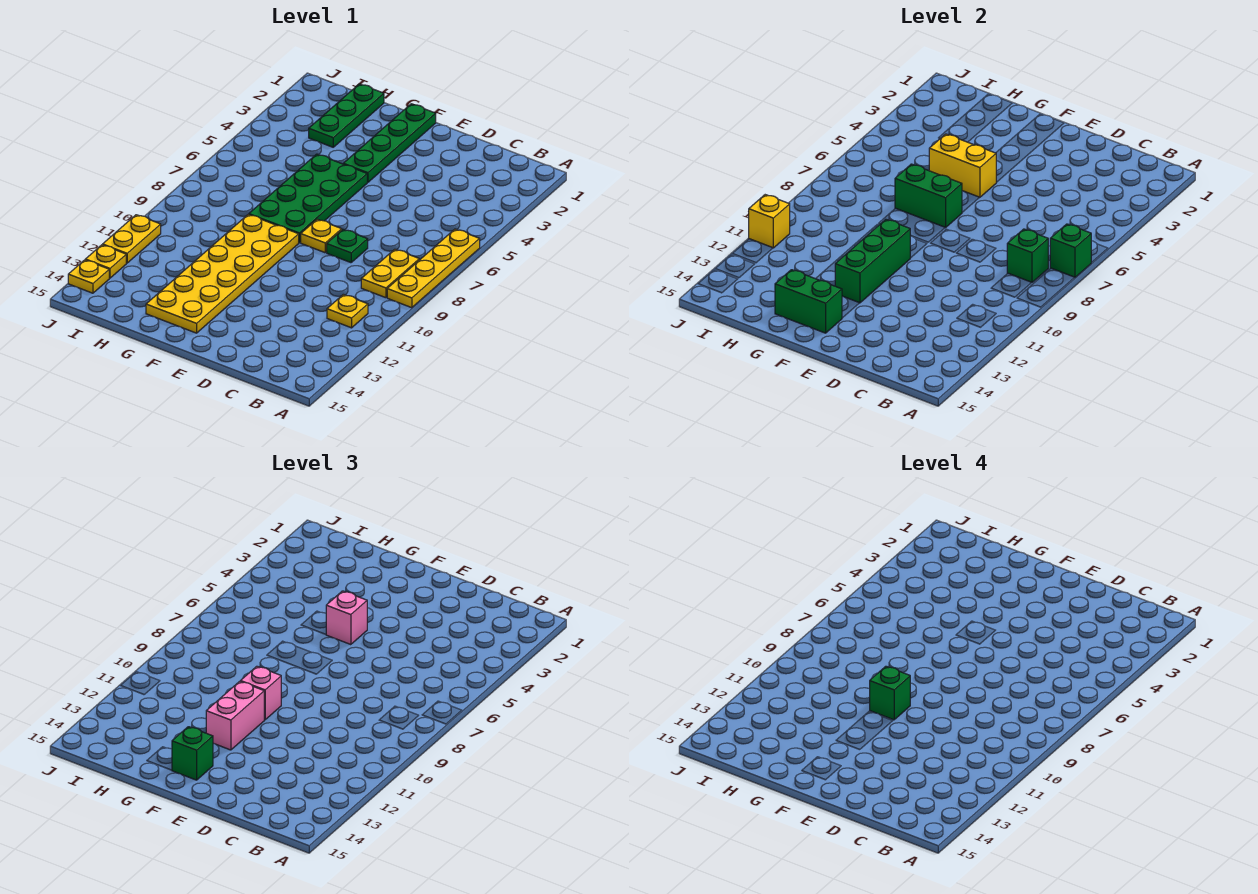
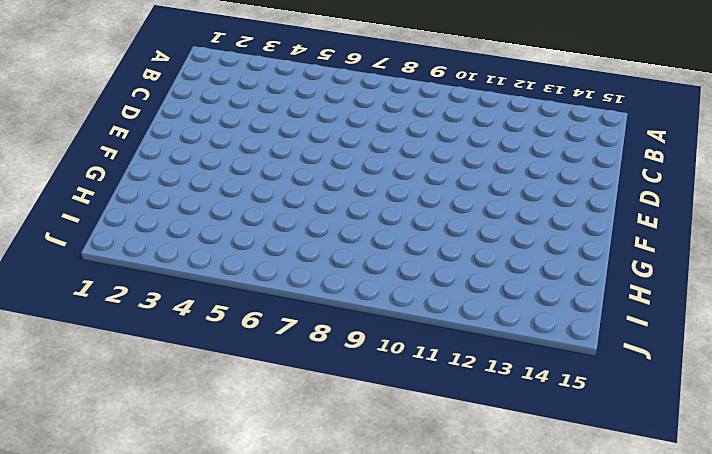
none -> yellow plate A6:A9 level 1
none -> yellow plate B8:B9 level 1
none -> yellow plate B11 level 1

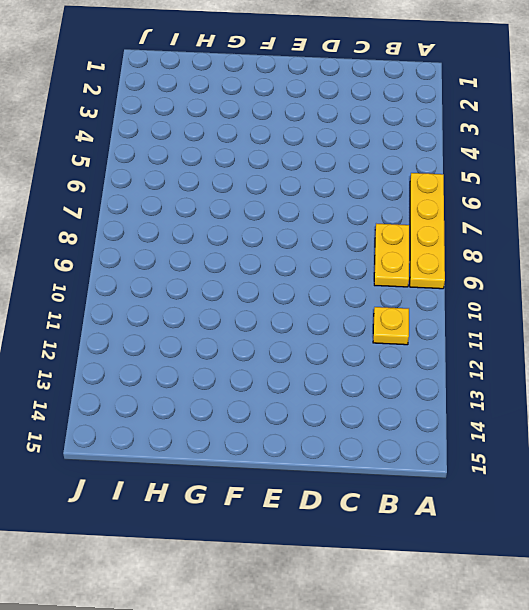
none -> green plate D8 level 1
none -> yellow plate E8 level 1
none -> green plate F1:F4 level 1

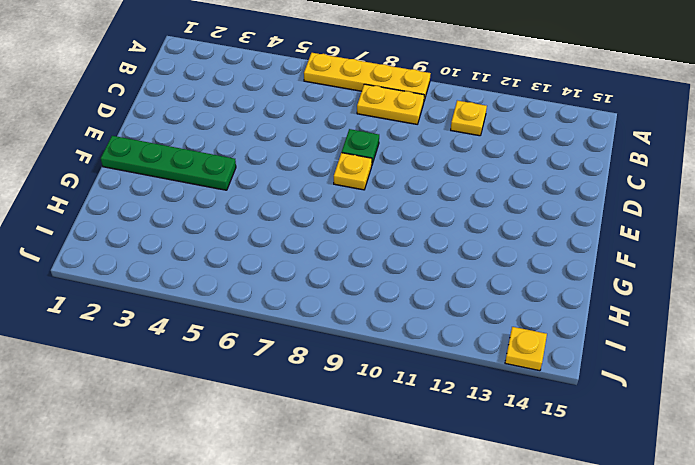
none -> green plate F5:G8 level 1
none -> yellow plate F9:G14 level 1
none -> green plate H1:H3 level 1

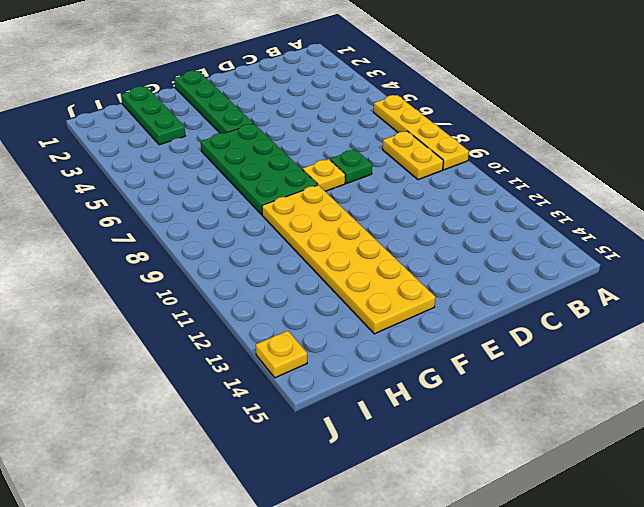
none -> yellow plate B11 level 1
none -> yellow plate J11:J12 level 1
none -> yellow plate J13 level 1

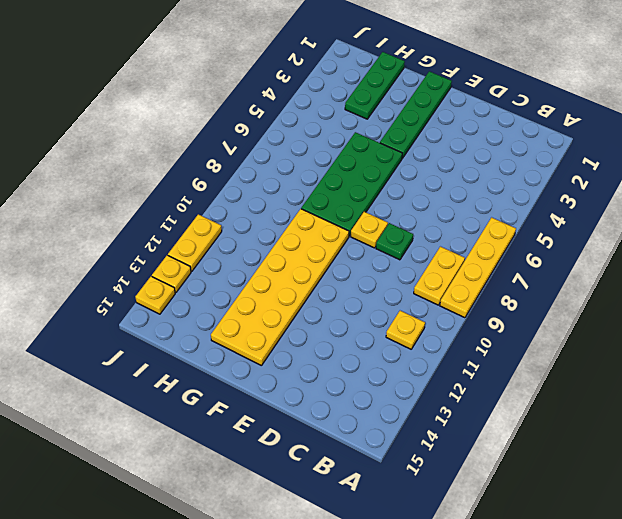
none -> green brick A7 level 2
none -> green brick B8 level 2
none -> yellow brick F5:G5 level 2

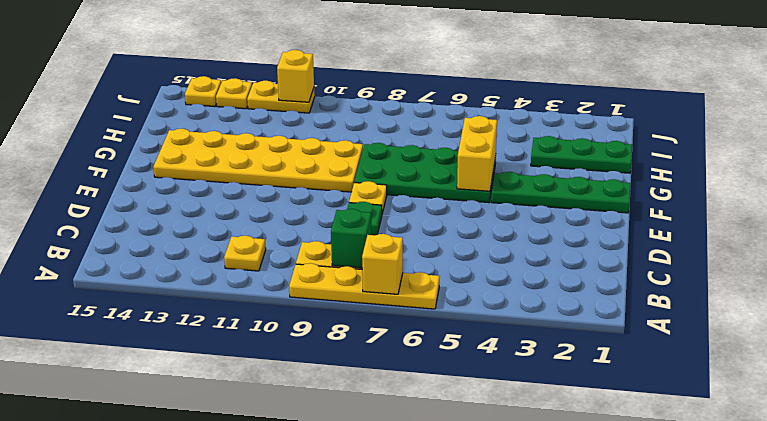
yellow brick A7 level 2 -> green brick A7 level 2
none -> green brick F7:G7 level 2
none -> green brick F10:F12 level 2
none -> green brick F14:G14 level 2

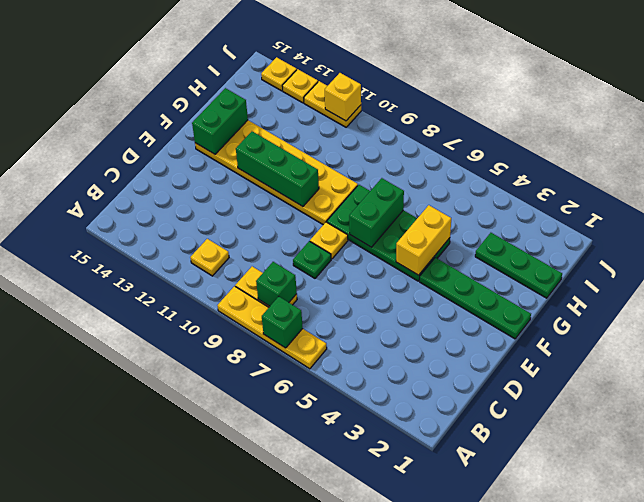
none -> pink brick F5 level 3
none -> pink brick F10 level 3
none -> pink brick F11:F12 level 3

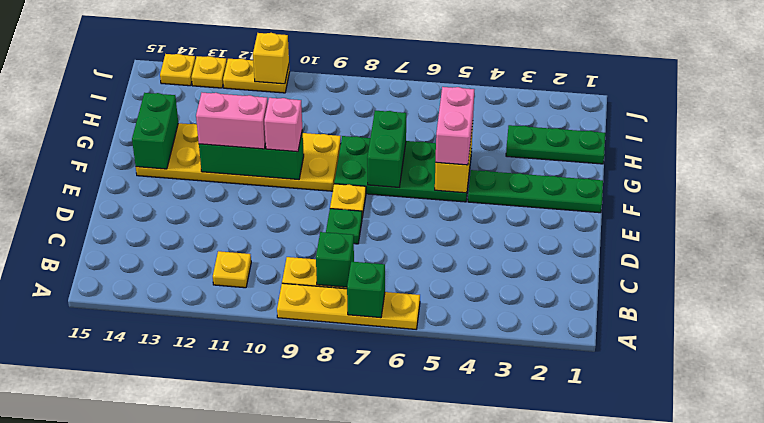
pink brick F5:G5 level 3 -> pink brick F5 level 3
none -> green brick F14 level 3
none -> green brick F10 level 4

